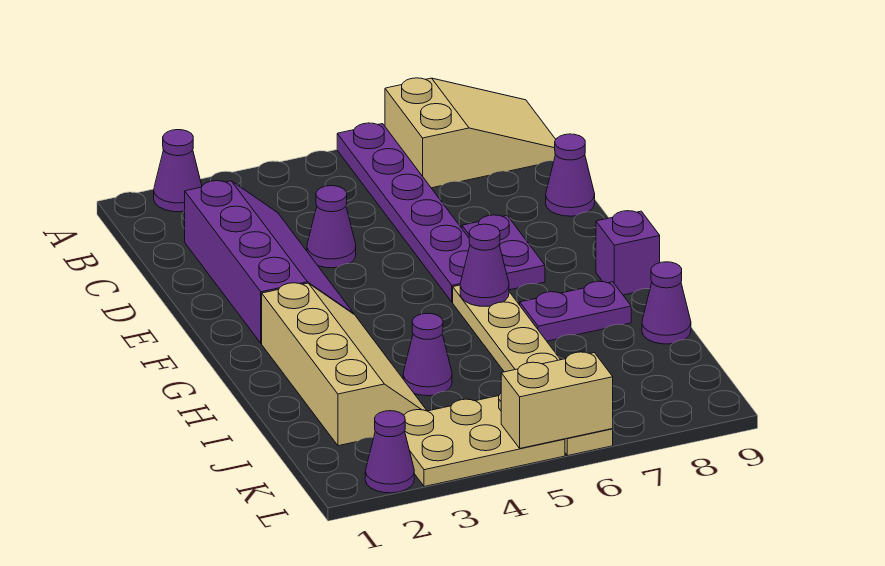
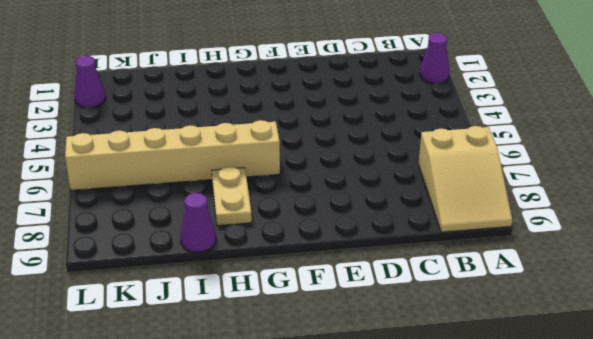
tan brick G6:L6 level 1 -> tan plate G6:L6 level 1
tan plate H7:H8 level 1 -> purple plate H7:H8 level 1
none -> purple plate A6:F6 level 1
none -> purple slope C2:F3 level 1 top 2
none -> purple cone D4 level 1

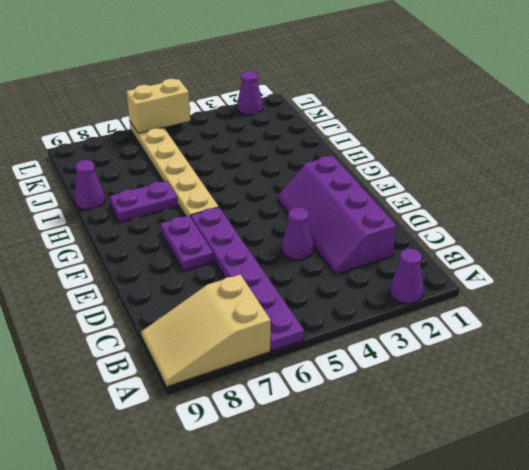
none -> purple cone D9 level 1
none -> tan slope G2:J3 level 1 top 2
none -> purple brick G9 level 1

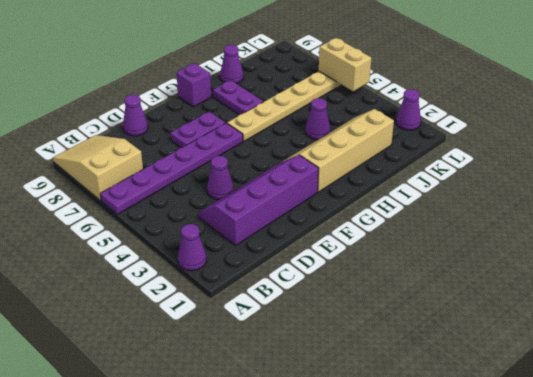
none -> tan plate K3:L5 level 1
none -> purple cone G6 level 2

